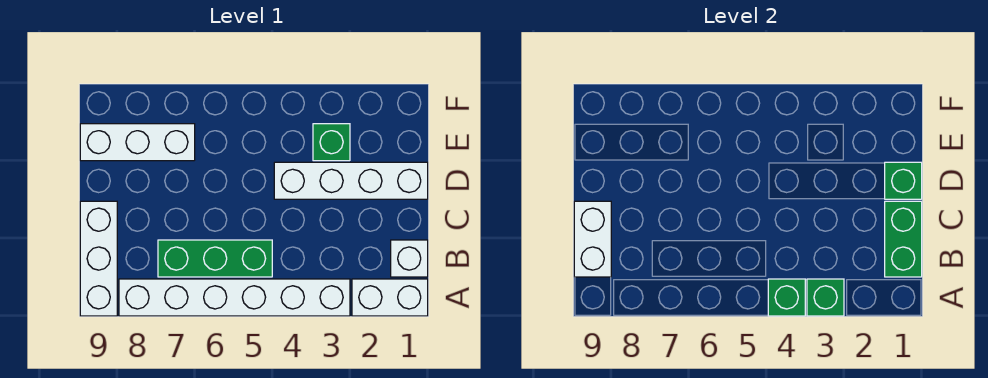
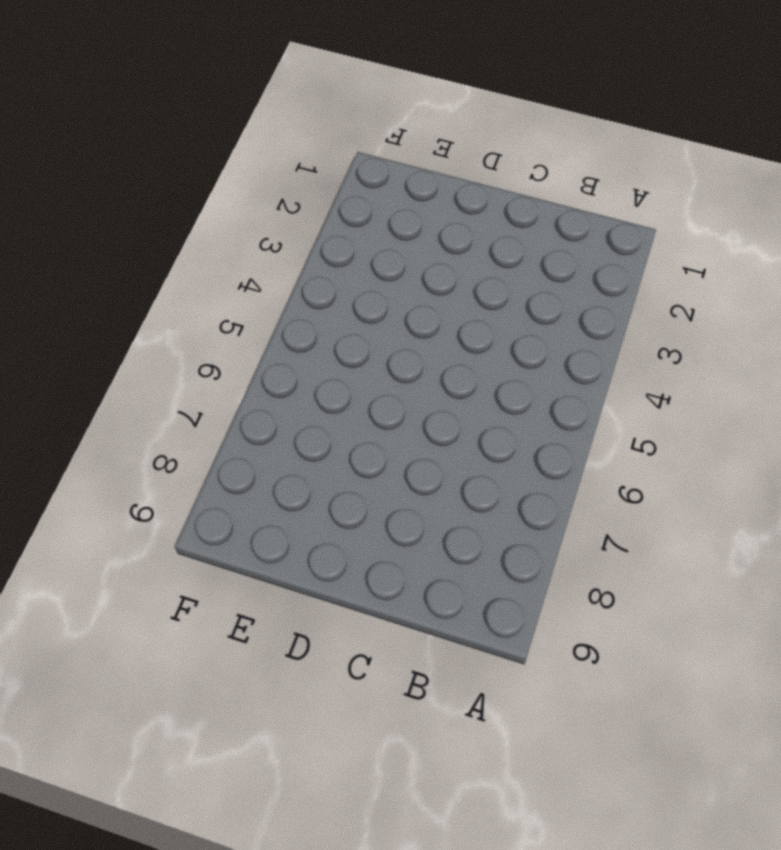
none -> white brick A1:A2 level 1
none -> white brick A3:A8 level 1
none -> white brick A9:C9 level 1

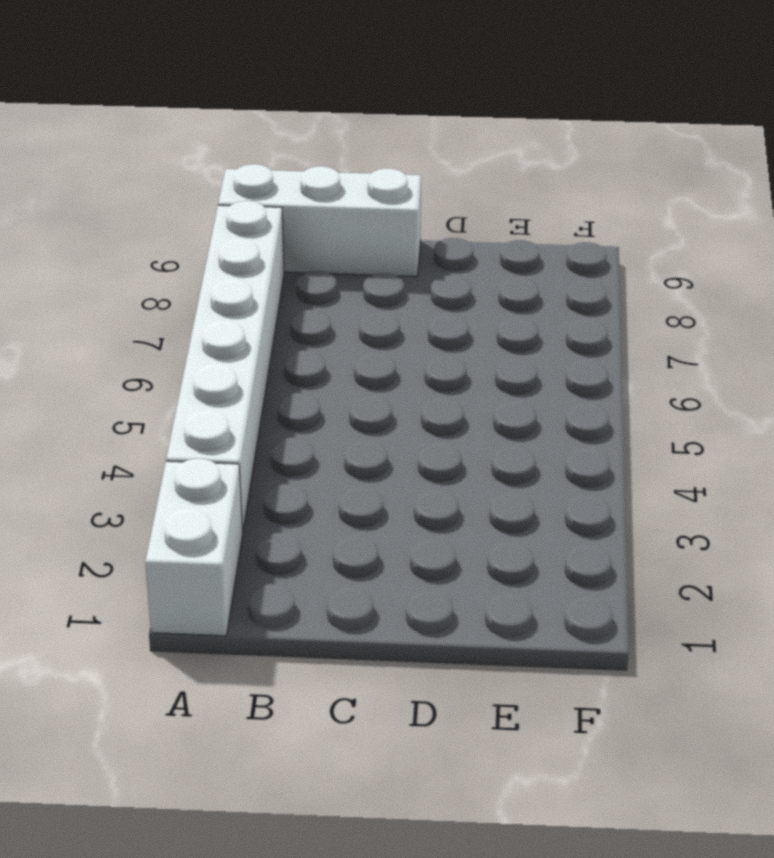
none -> white brick B1 level 1
none -> green brick B5:B7 level 1
none -> white brick D1:D4 level 1

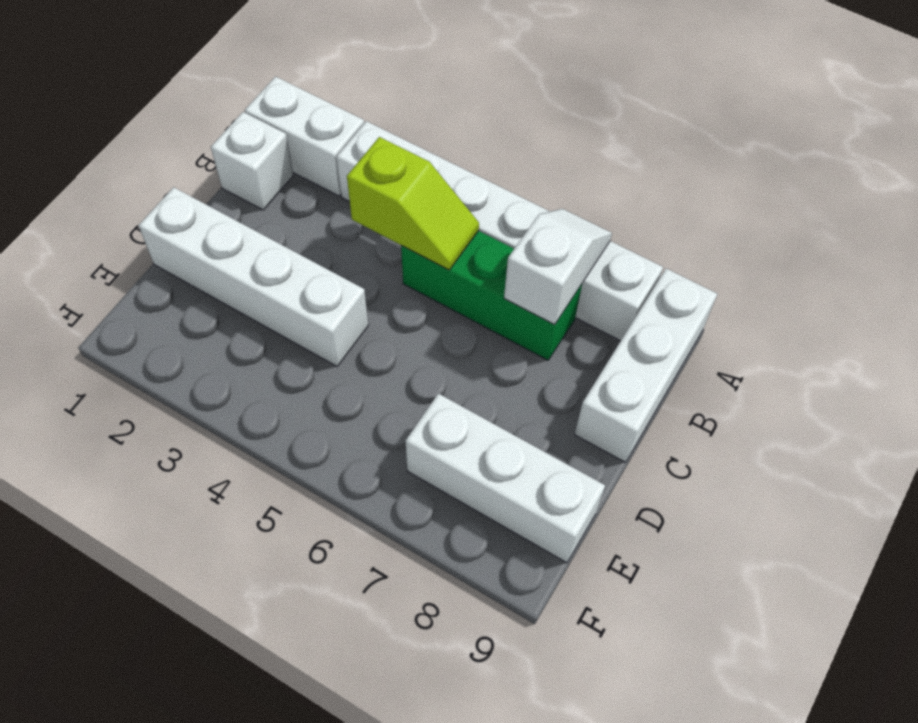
white slope A7:B7 level 2 top B -> none
lime slope B4:B5 level 2 top 4 -> none
none -> green brick E3 level 1
none -> green brick A3 level 2
none -> green brick A4 level 2

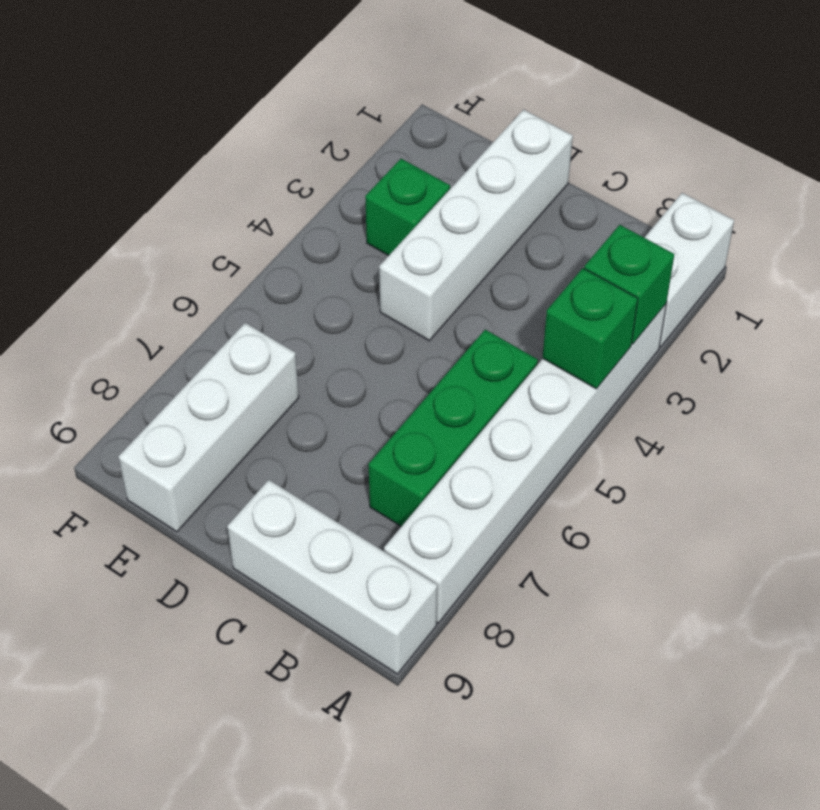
none -> white brick B1 level 1
none -> green brick B1:C1 level 2
none -> white brick B9:C9 level 2

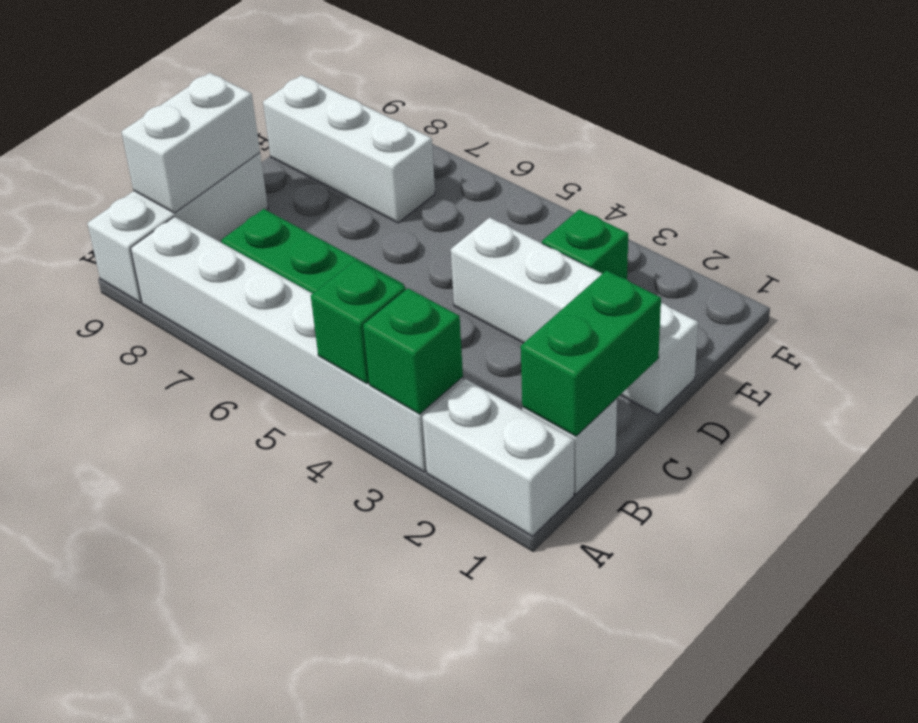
none -> green brick D1 level 2

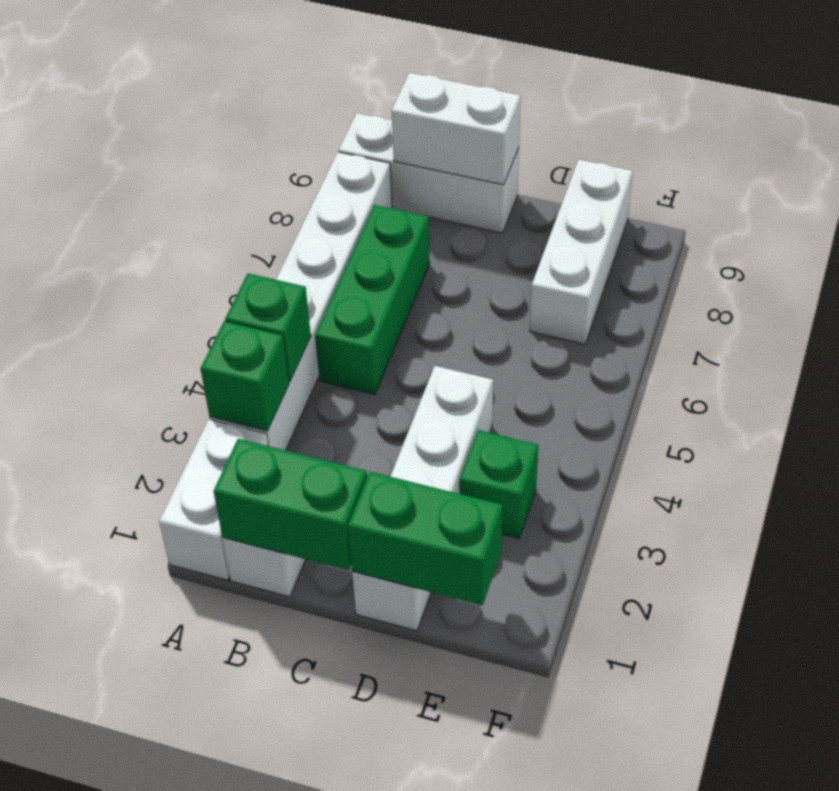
green brick D1:E1 level 2 -> green brick D1 level 2

